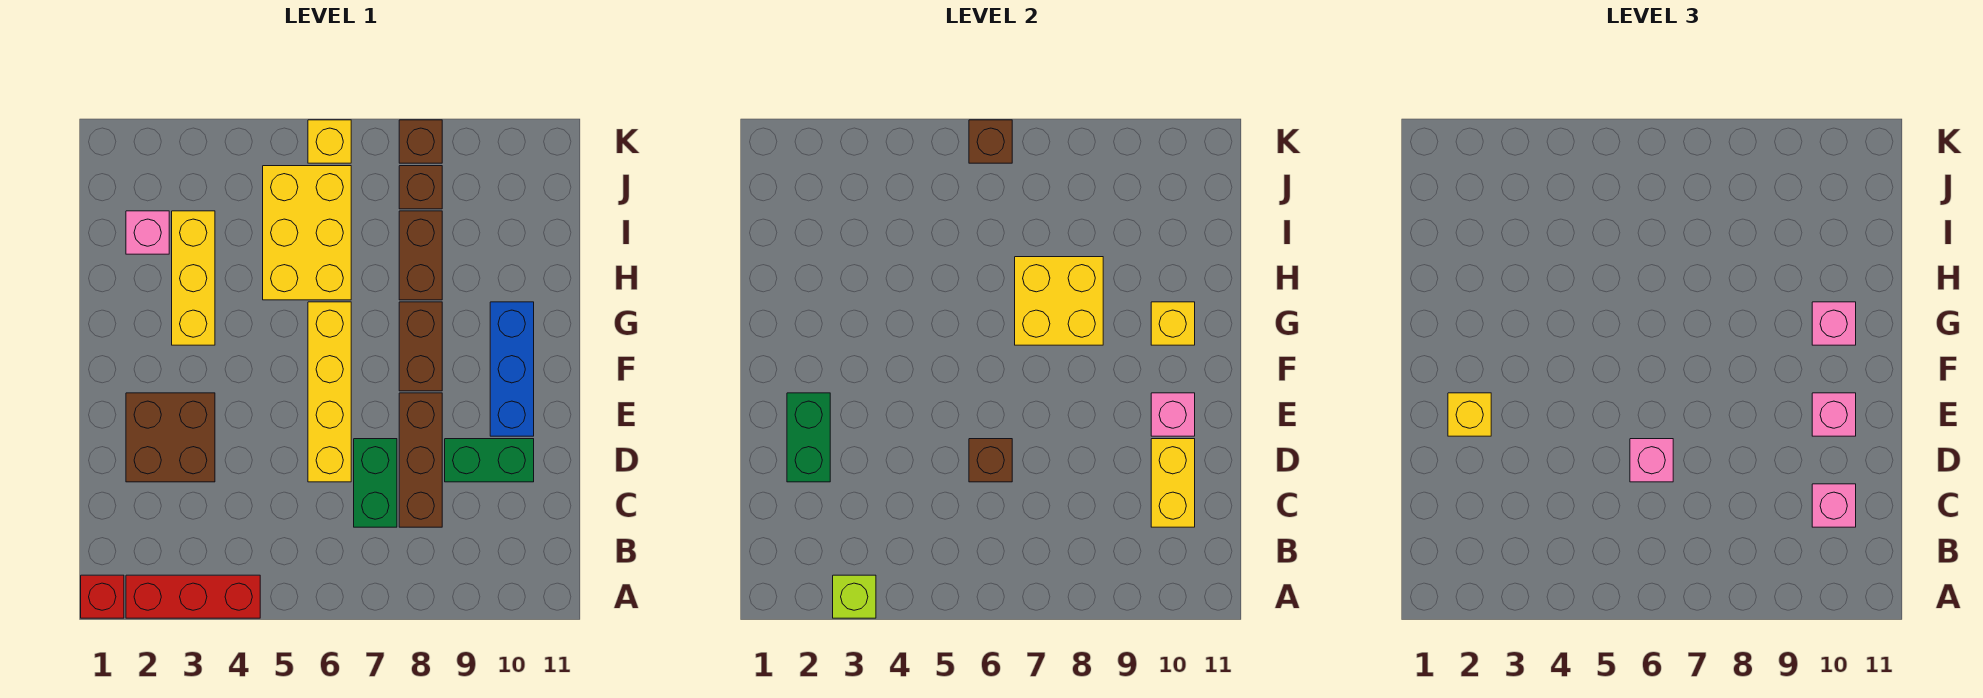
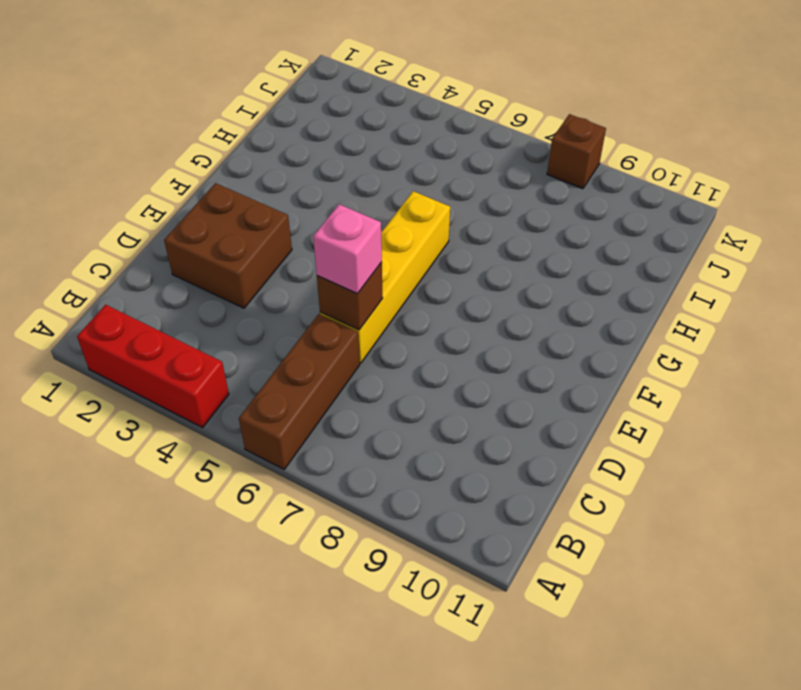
brown brick A6:C6 level 1 -> brown brick C8:E8 level 1
none -> red brick A1 level 1
none -> green brick C7:D7 level 1
none -> green brick D9:D10 level 1

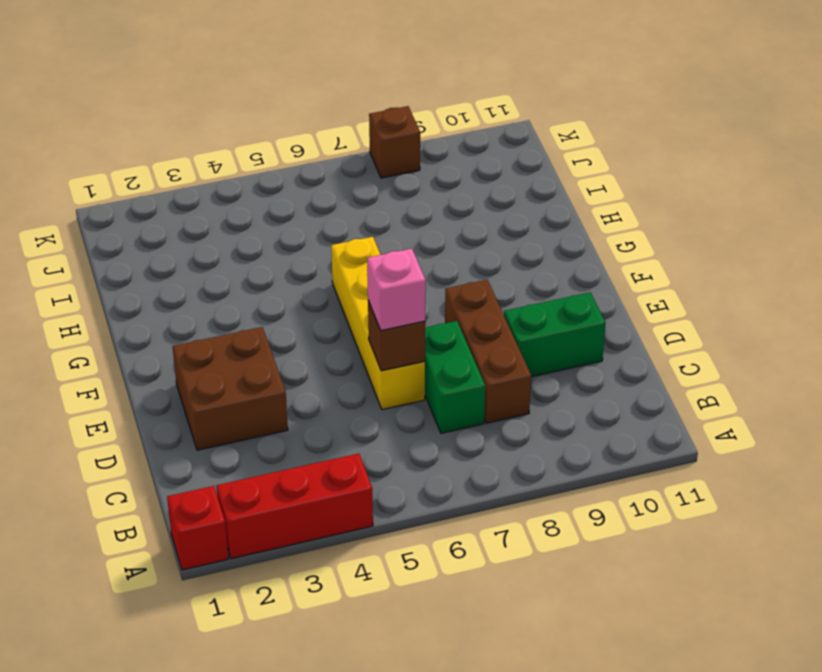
none -> blue brick E10:G10 level 1
none -> brown brick F8:G8 level 1
none -> yellow brick G3:I3 level 1

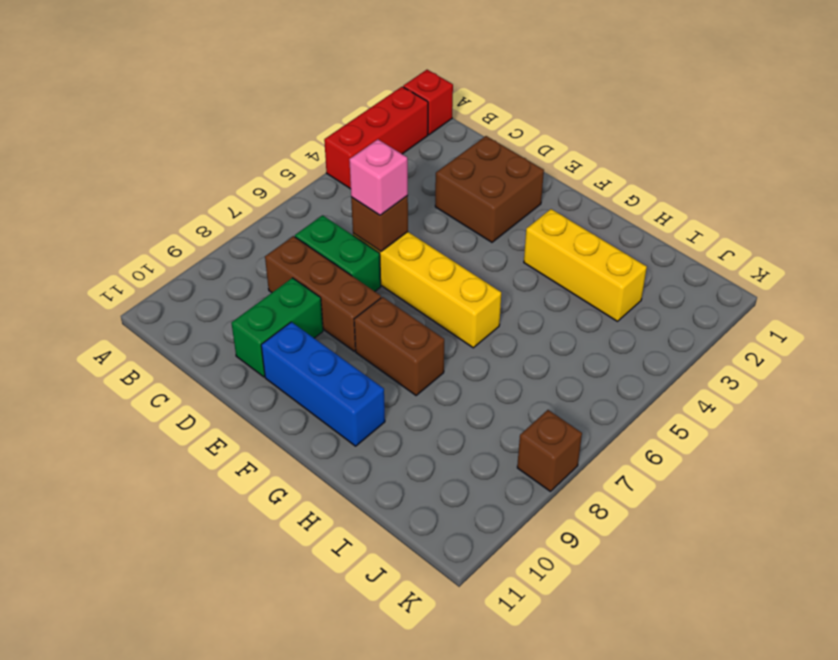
none -> yellow brick H5:J6 level 1
none -> brown brick H8:I8 level 1
none -> pink brick I2 level 1

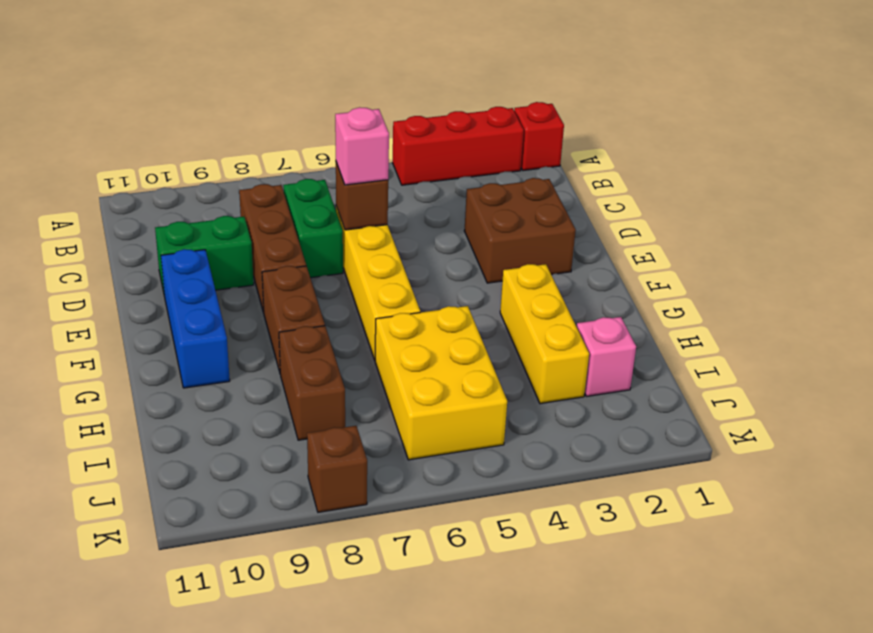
none -> brown brick J8 level 1
none -> yellow brick K6 level 1
none -> lime brick A3 level 2

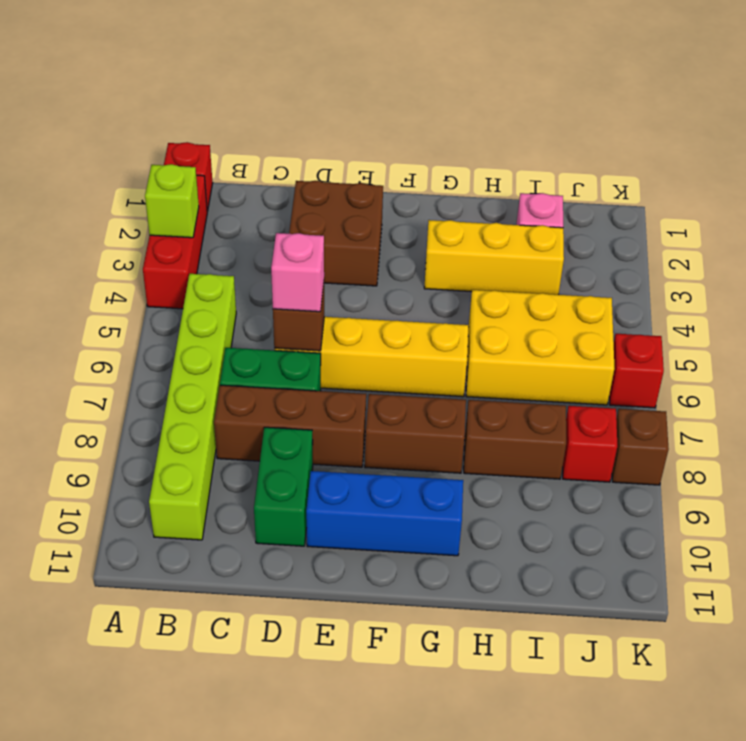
lime brick B5:B10 level 1 -> none
red brick J8 level 1 -> brown brick J8 level 1
red brick K6 level 1 -> yellow brick K6 level 1
none -> yellow brick C10:D10 level 2
none -> green brick D2:E2 level 2
none -> pink brick E10 level 2

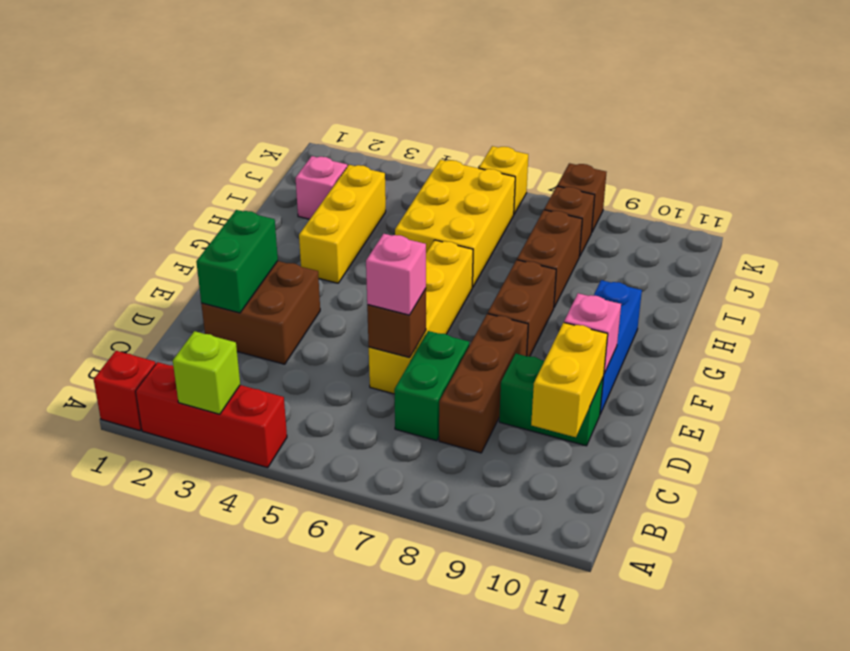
none -> yellow brick G7:H8 level 2
none -> yellow brick G10 level 2
none -> brown brick K6 level 2

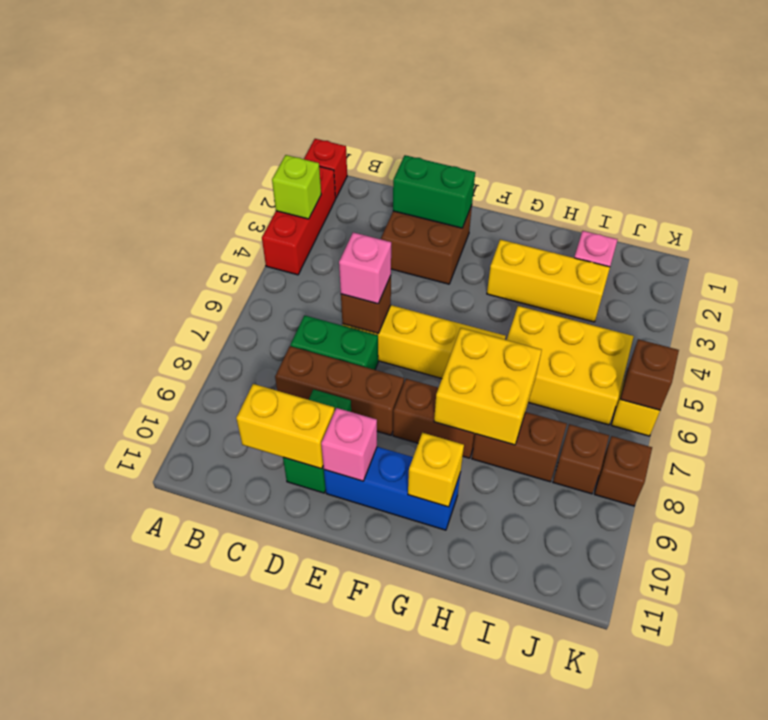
none -> pink brick C10 level 3
none -> yellow brick E2 level 3
none -> pink brick E10 level 3

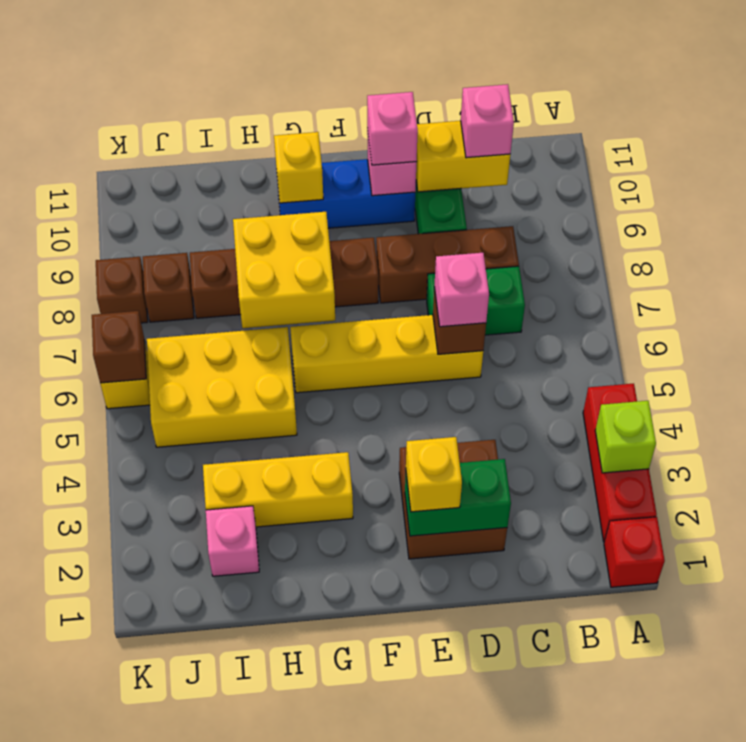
none -> pink brick G10 level 3

